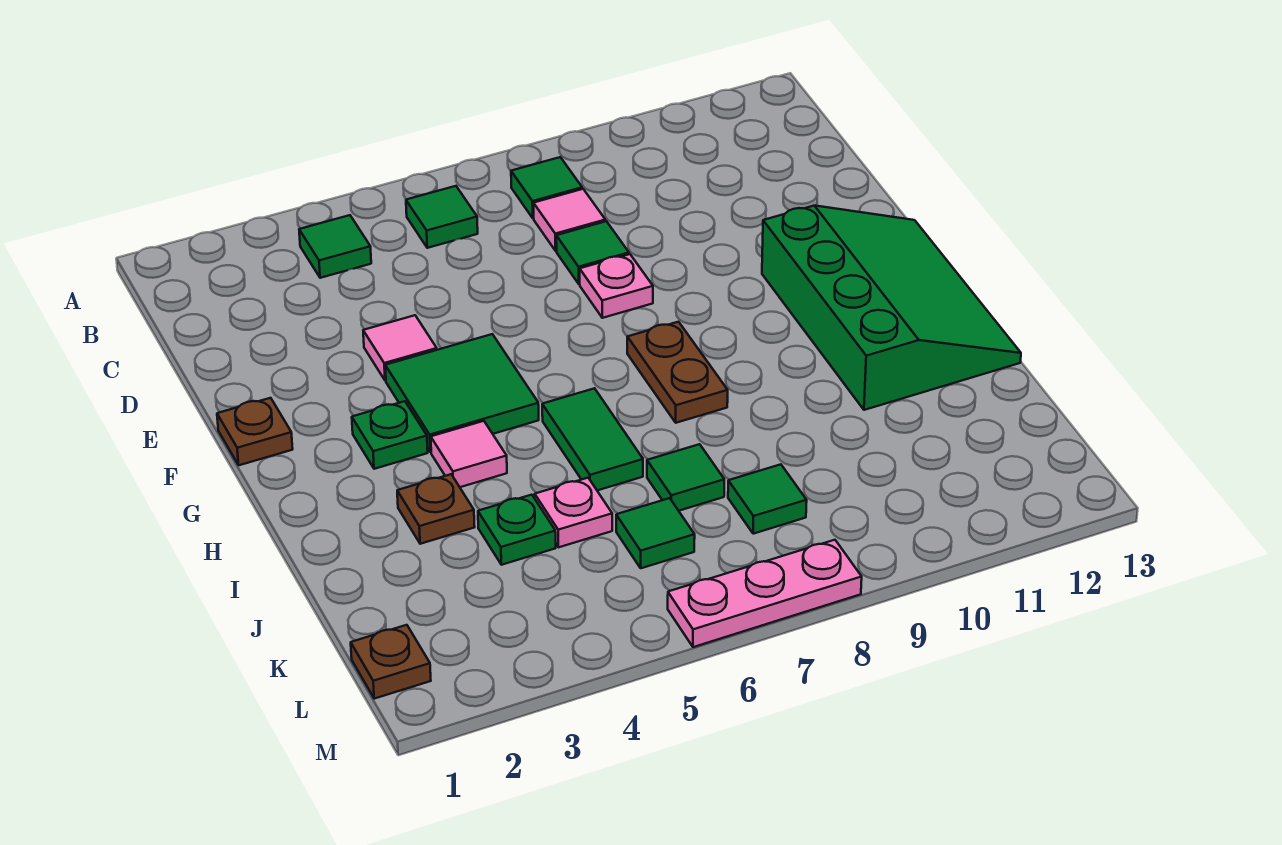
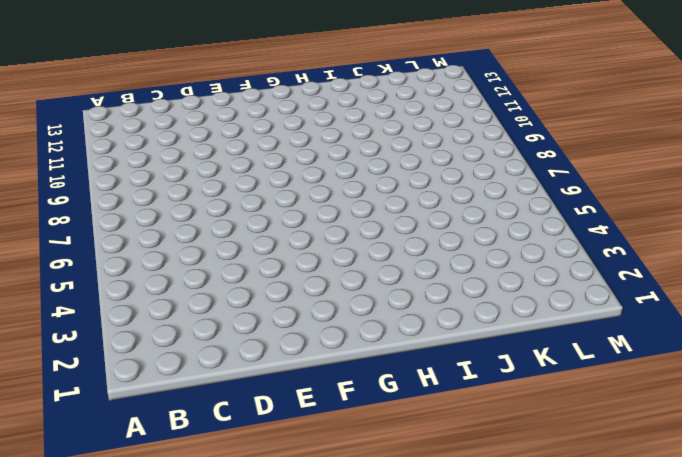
none -> green tile B4 level 1
none -> green tile B6 level 1
none -> green tile B8 level 1

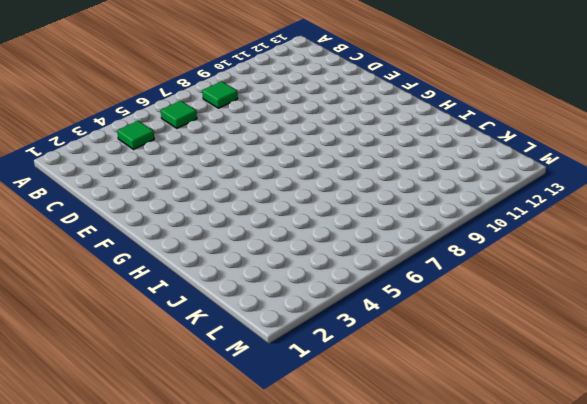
none -> pink tile C8 level 1
none -> green tile D8 level 1
none -> pink tile E4 level 1

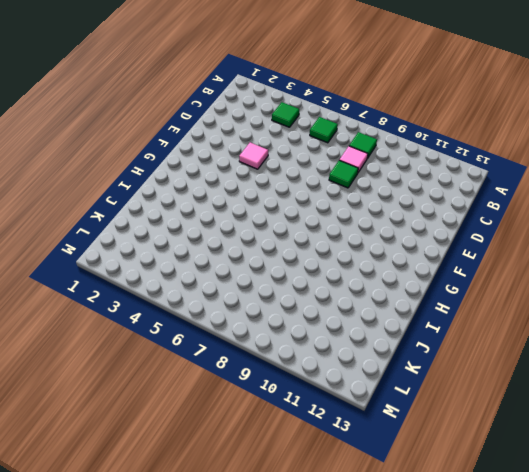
none -> pink plate E8 level 1
none -> brown plate F1 level 1
none -> green tile F4:G5 level 1

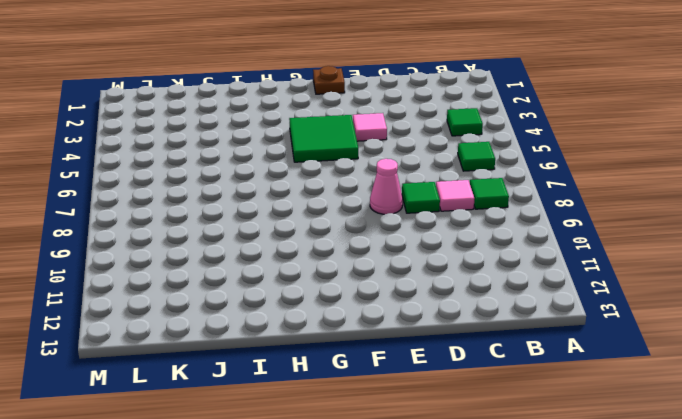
pink cone E8 level 1 -> pink plate E8 level 1
none -> green slope F11:I13 level 1 top 11
none -> green plate G3 level 1
none -> brown plate G8:H8 level 1

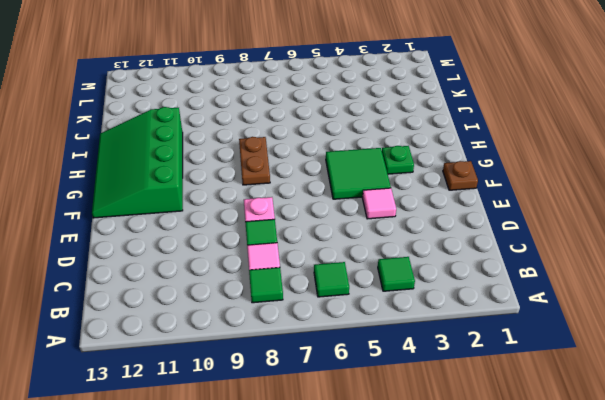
none -> pink tile H4 level 1
none -> green tile H6:I6 level 1
none -> brown plate I3 level 1

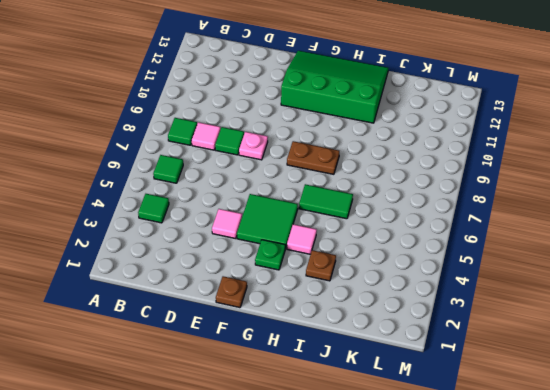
none -> green plate J4 level 1
none -> pink plate J5 level 1
none -> green tile J7 level 1

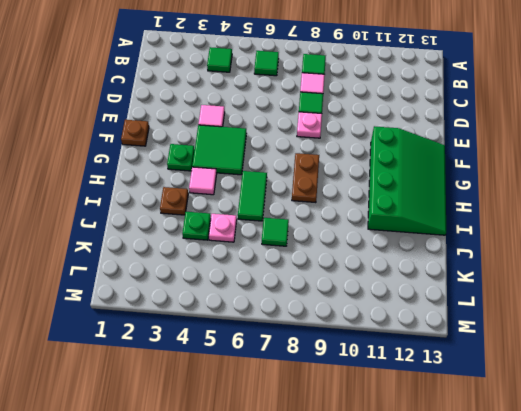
none -> green tile K6 level 1
none -> green tile K8 level 1
none -> brown plate L1 level 1

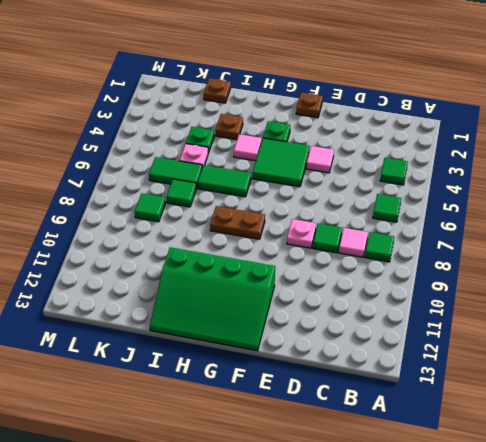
brown plate J1 level 1 -> brown plate L1 level 1
green tile J6:K6 level 1 -> green tile K6 level 1
none -> pink plate M6:M8 level 1

